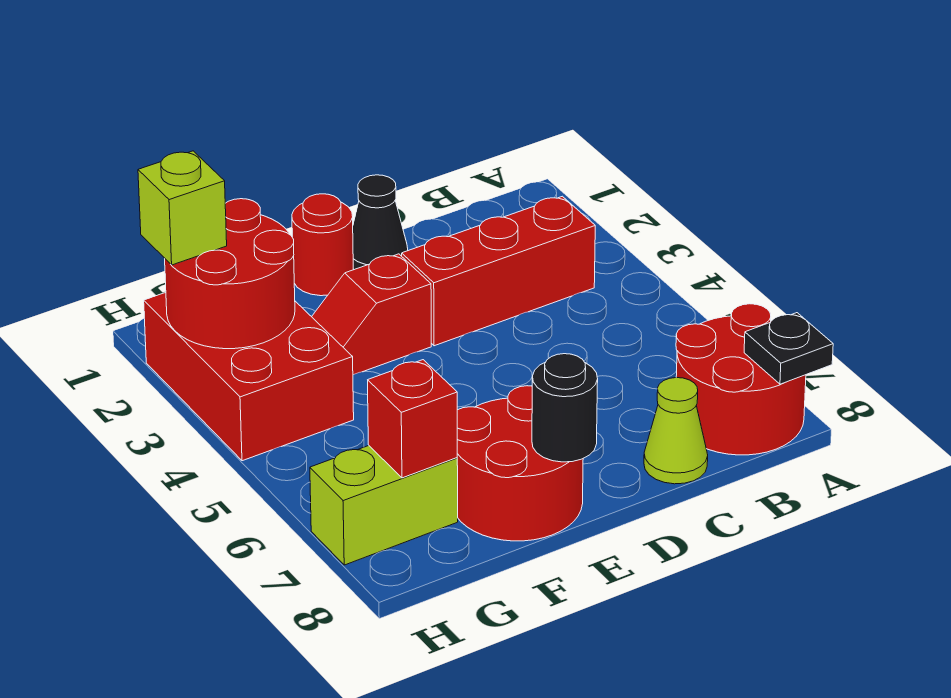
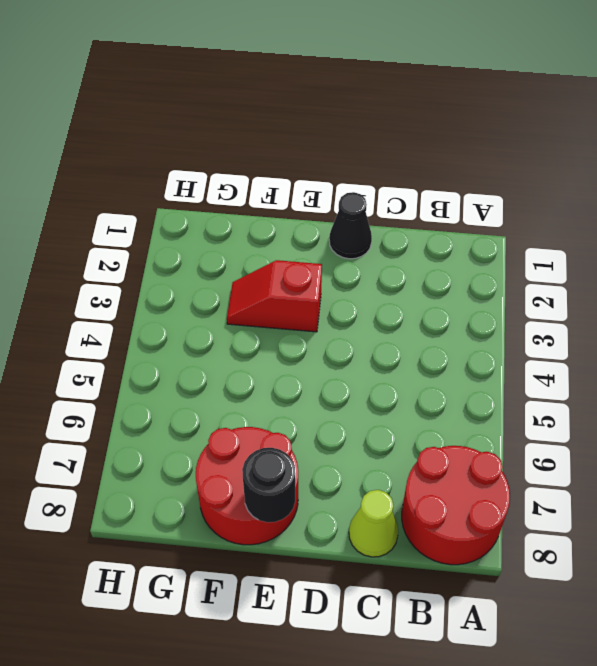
none -> red brick B3:D3 level 1
none -> red round brick E1 level 1
none -> red brick G2:H4 level 1

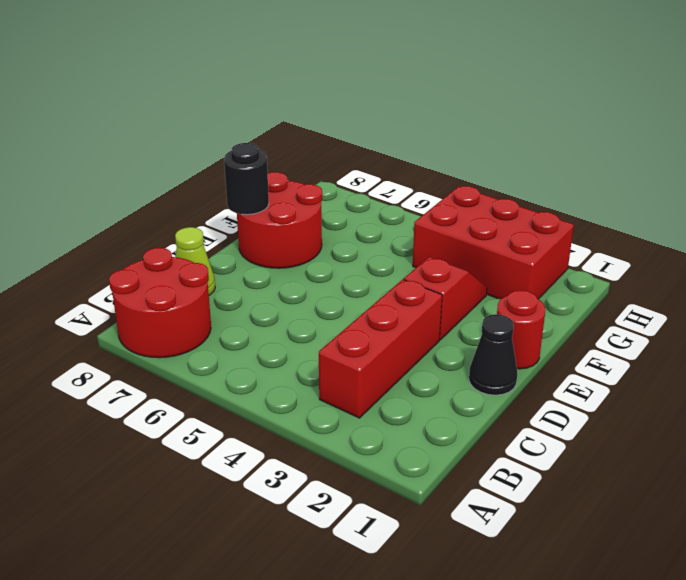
none -> lime brick G7:H7 level 1
none -> black plate A8 level 2
none -> red round brick G2:H3 level 2

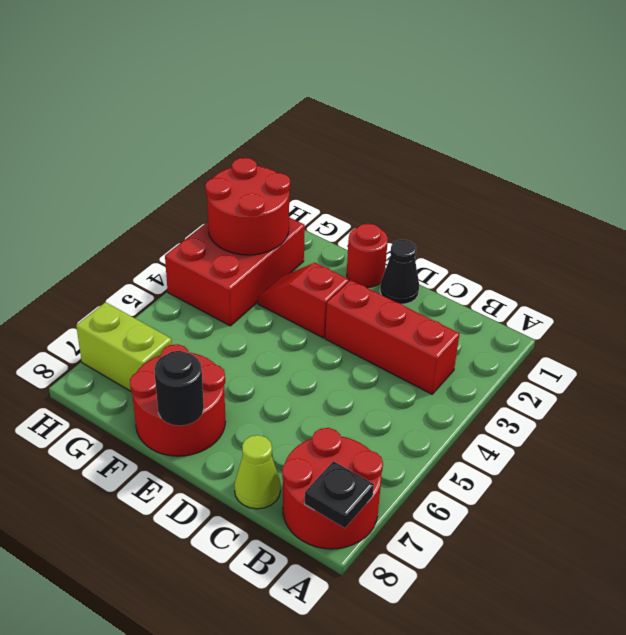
none -> red brick G7 level 2
none -> lime brick H2 level 3

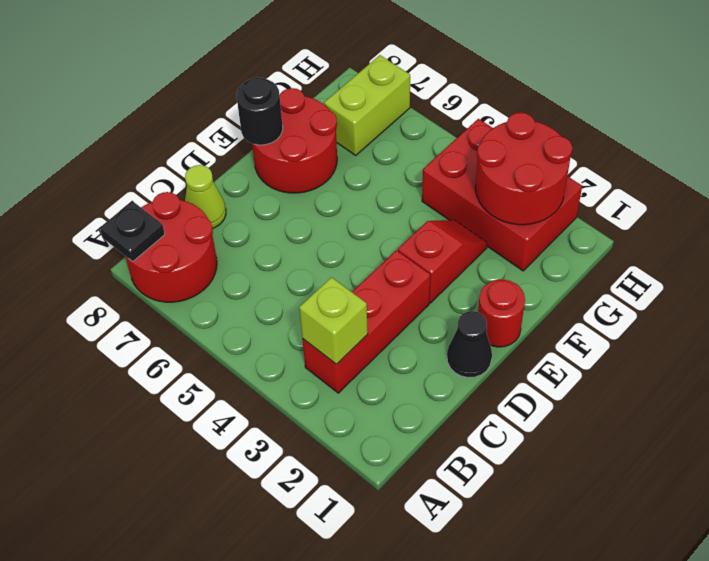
lime brick B3 level 2 -> lime brick H2 level 3
none -> red brick G7 level 2

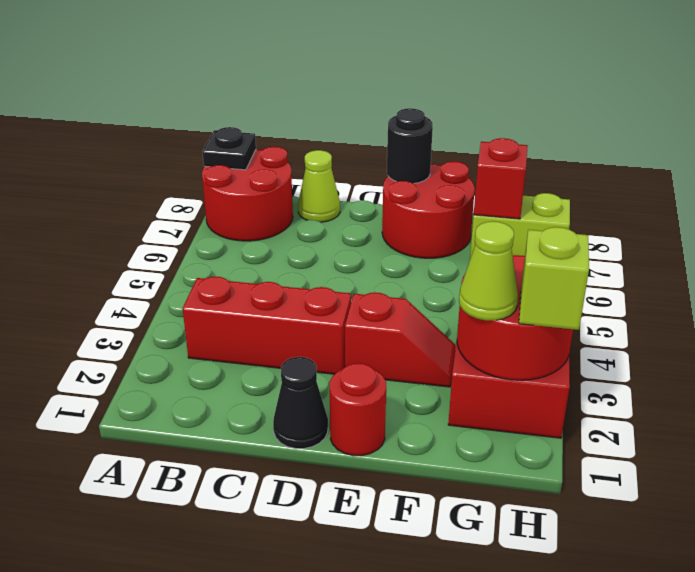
lime cone G2 level 3 -> none

